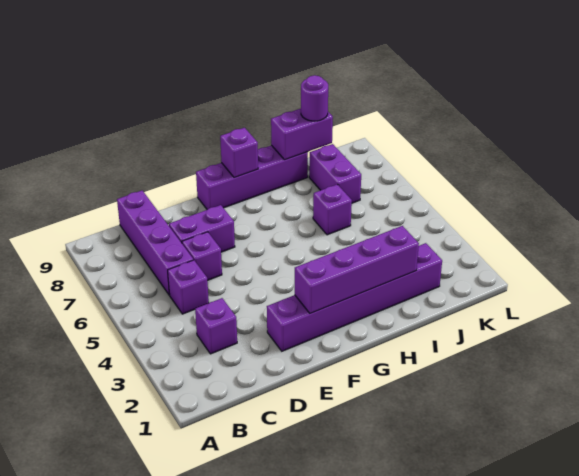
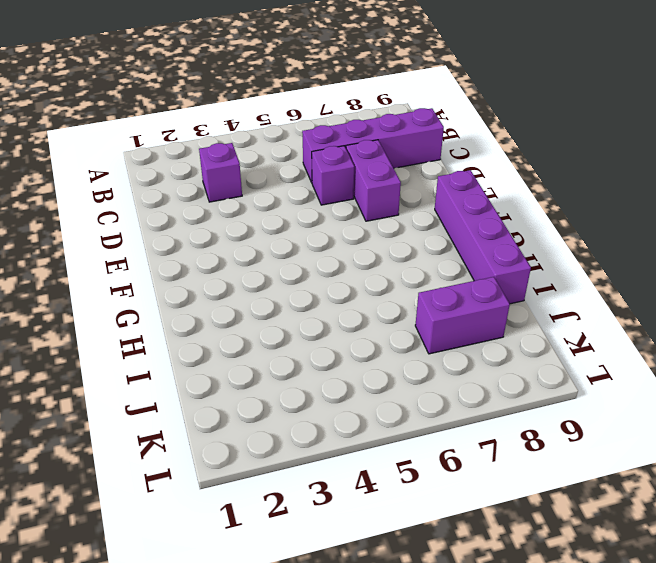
none -> purple brick C5 level 1
none -> purple brick E2:J2 level 1
none -> purple brick I6 level 1

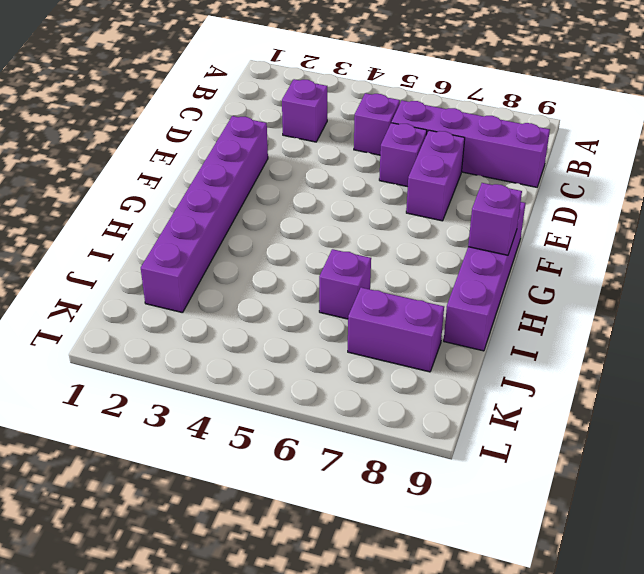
none -> purple brick F2:I2 level 2
none -> purple brick I9:J9 level 2
none -> purple round brick J9 level 3

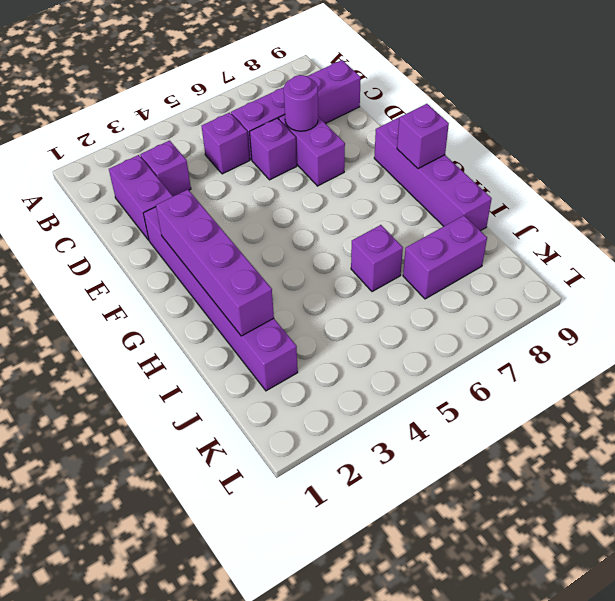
purple brick C2:D2 level 1 -> purple brick I9:J9 level 2
purple round brick D7 level 2 -> purple round brick J9 level 3

